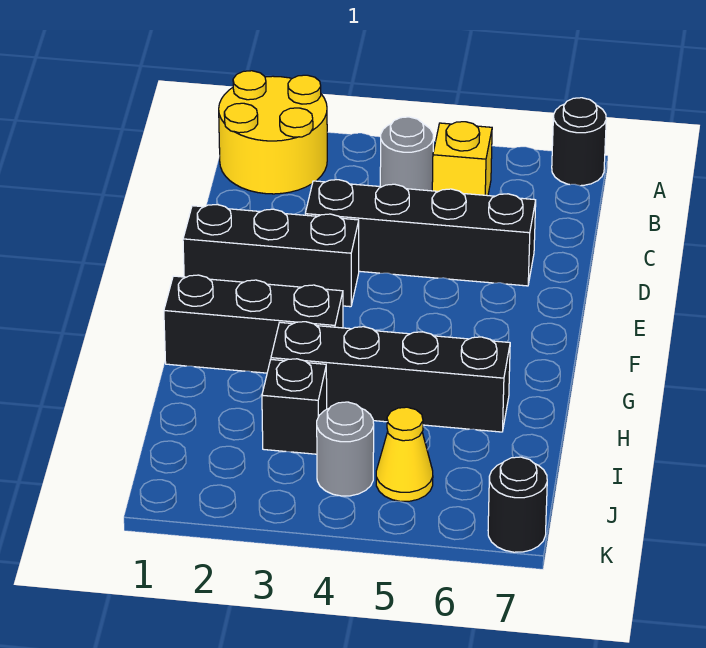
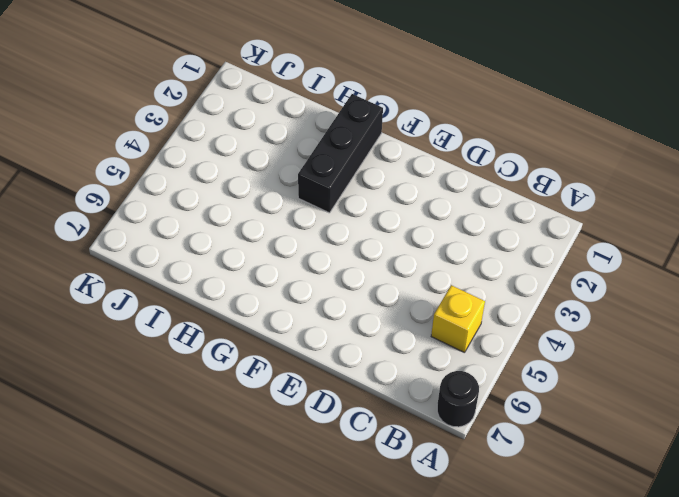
none -> yellow round brick A1:B2 level 1
none -> grey round brick B4 level 1
none -> black brick D3:D6 level 1

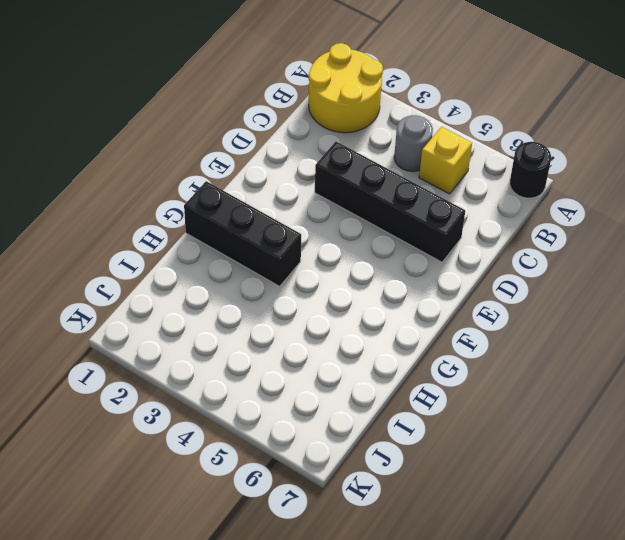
none -> black brick E1:E3 level 1
none -> black brick H3:H6 level 1
none -> black brick I3 level 1

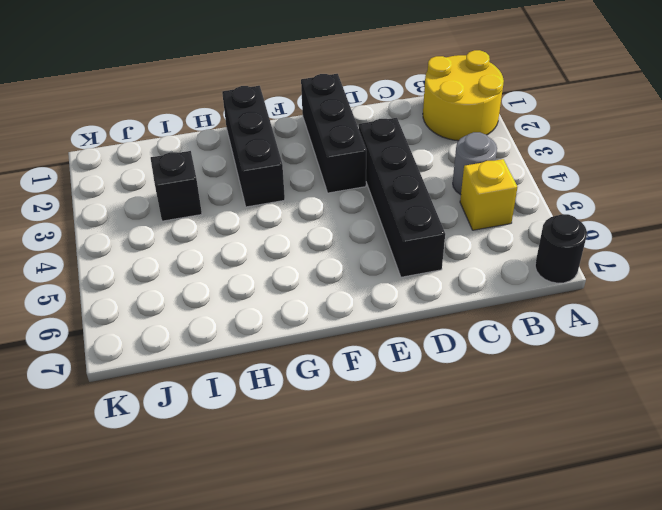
none -> black brick H3:H6 level 1
none -> grey round brick J4 level 1
none -> yellow cone J5 level 1

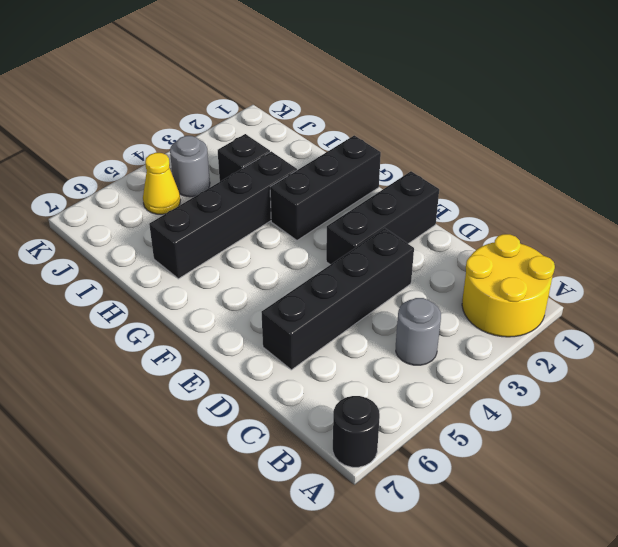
none -> yellow brick B5 level 1
none -> black round brick K7 level 1

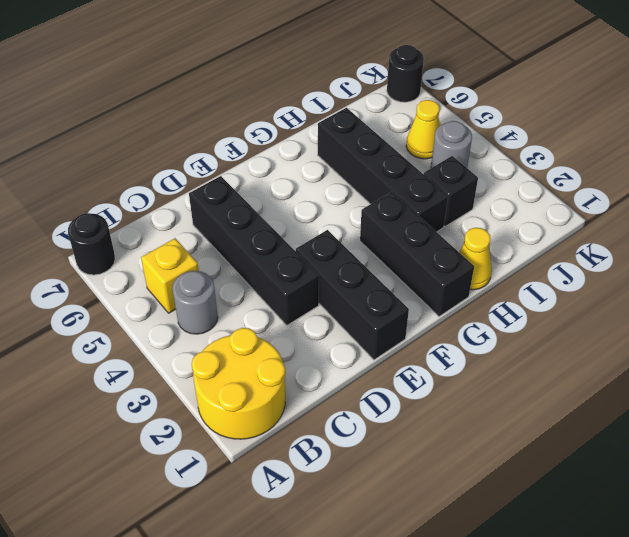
yellow cone H1 level 1 -> none

